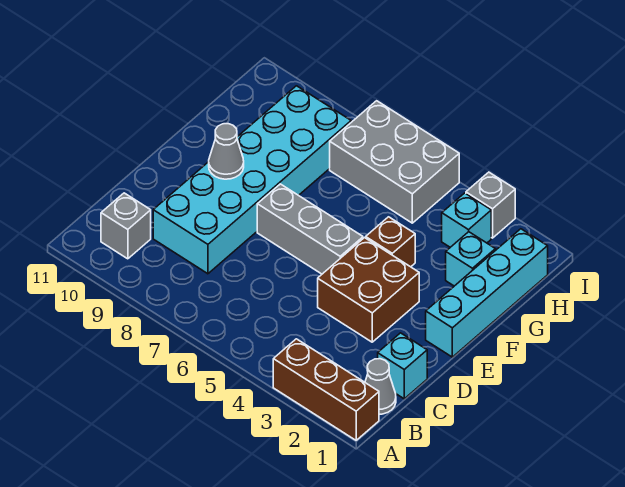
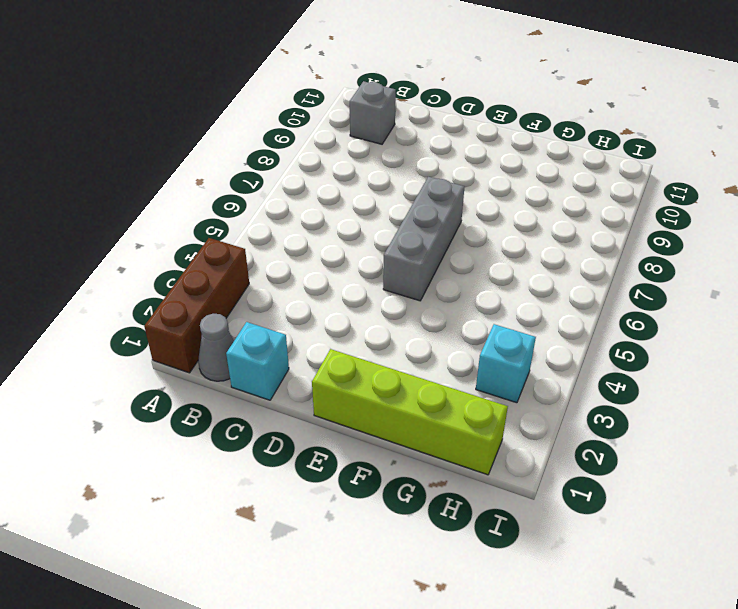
lime brick E1:H1 level 1 -> cyan brick E1:H1 level 1
none -> cyan brick C8:H9 level 1
none -> brown brick D3:E4 level 1
none -> brown brick F4 level 1

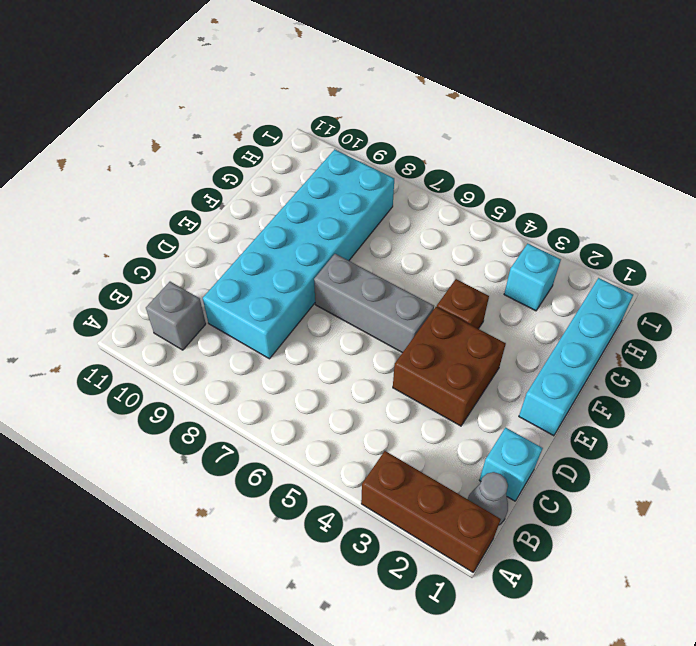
none -> cyan brick G2 level 1
none -> grey brick H5:I7 level 1
none -> grey brick I3 level 1

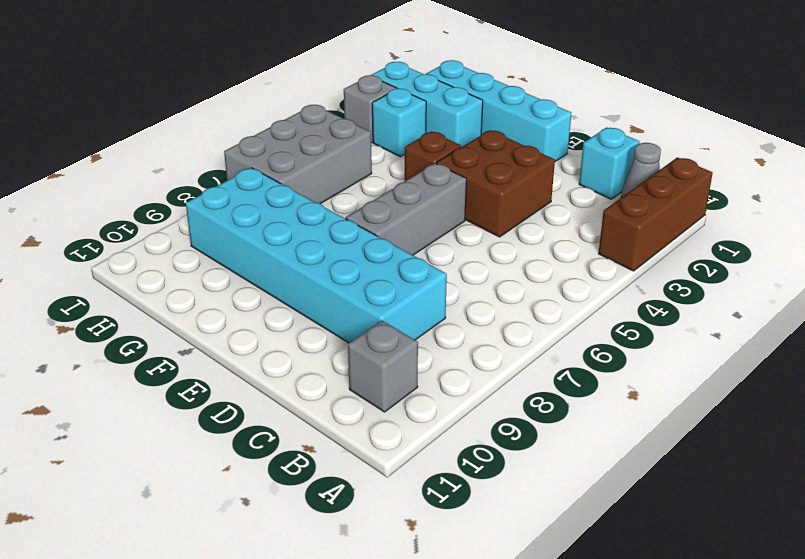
cyan brick G2:I2 level 1 -> cyan brick G2 level 1
none -> grey cone E9 level 2

